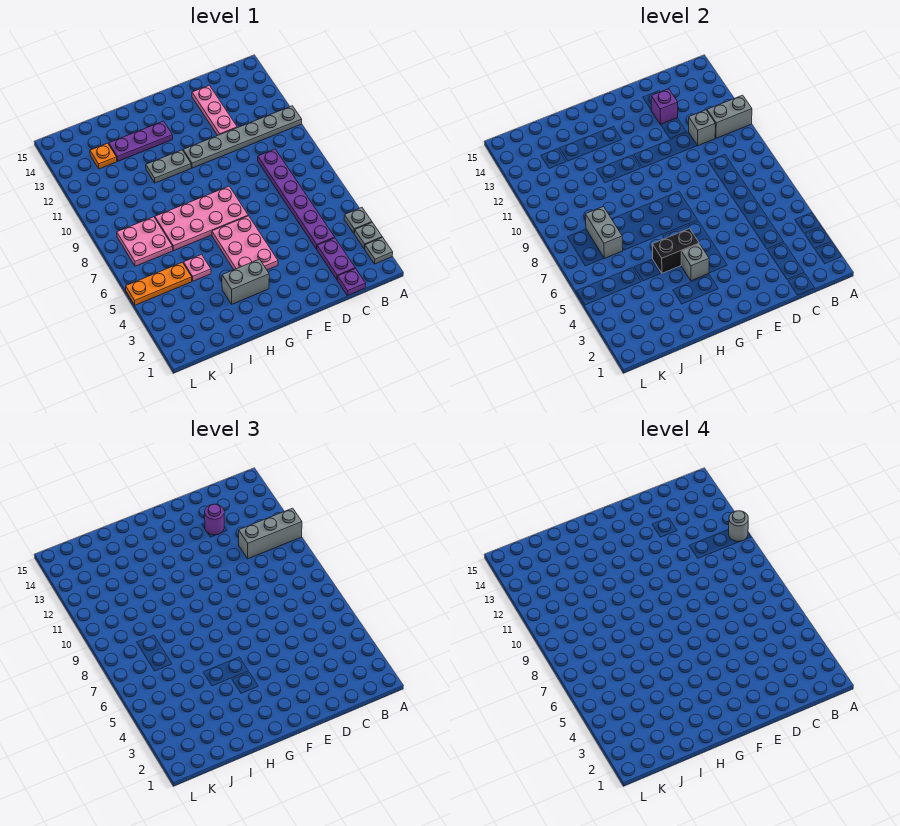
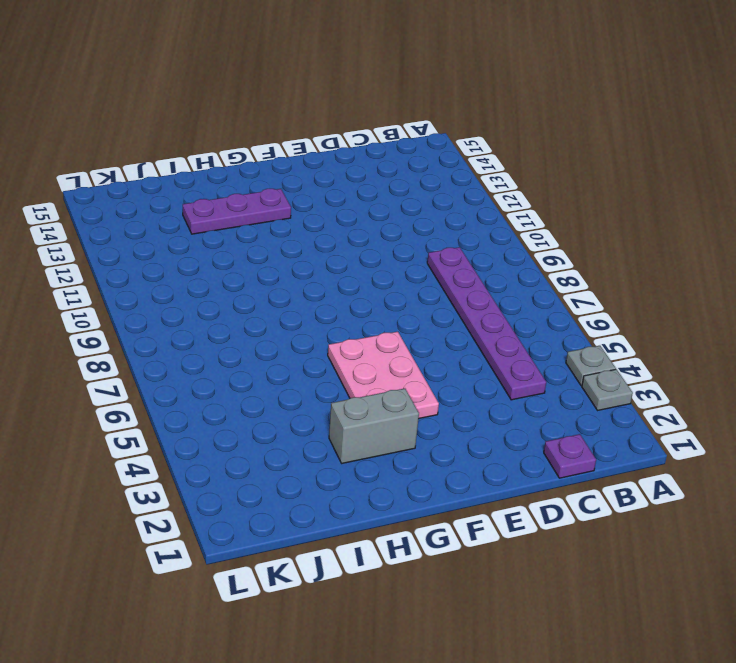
none -> grey plate A2 level 1
none -> grey plate A11:F11 level 1
none -> purple plate C2:C3 level 1

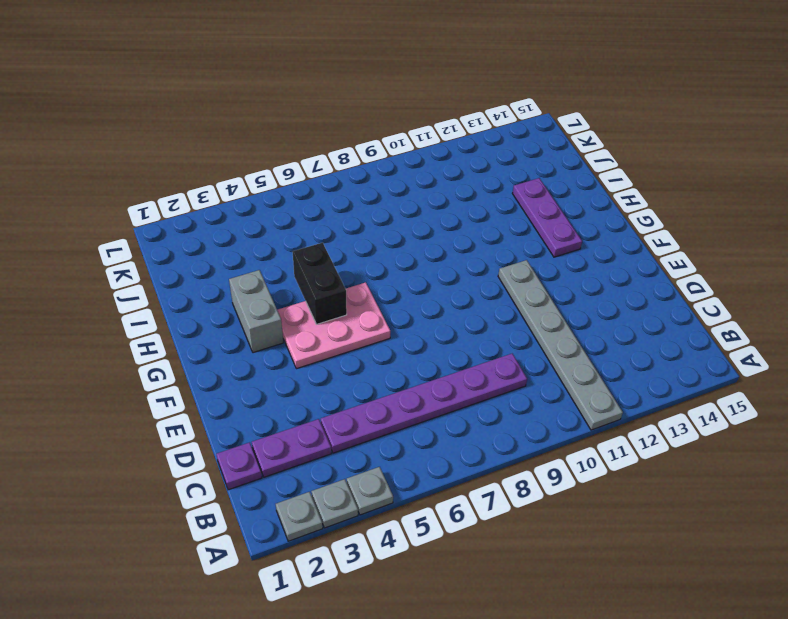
none -> pink plate D12:D14 level 1
none -> pink plate F7:I8 level 1
none -> grey plate G11:H11 level 1

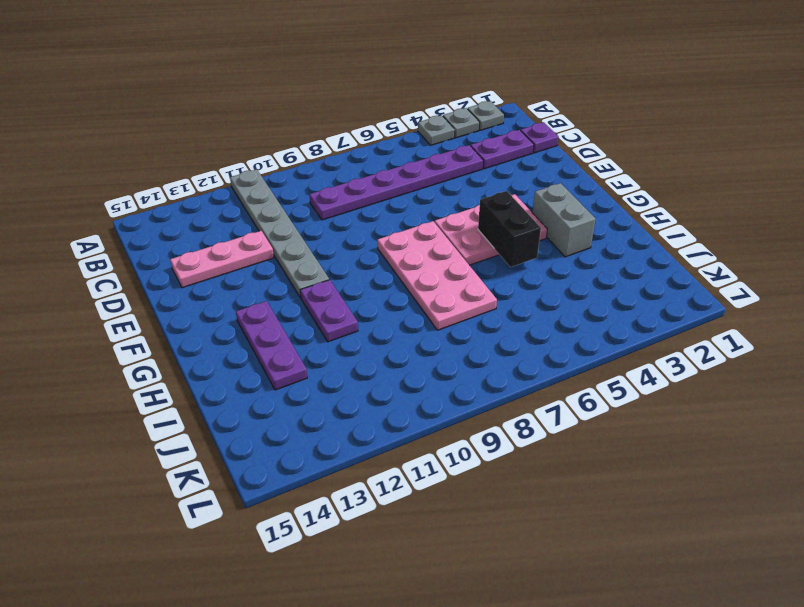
purple plate G11:H11 level 1 -> grey plate G11:H11 level 1
none -> pink plate I5 level 1
none -> orange plate J5:L5 level 1
none -> pink plate J7:K8 level 1

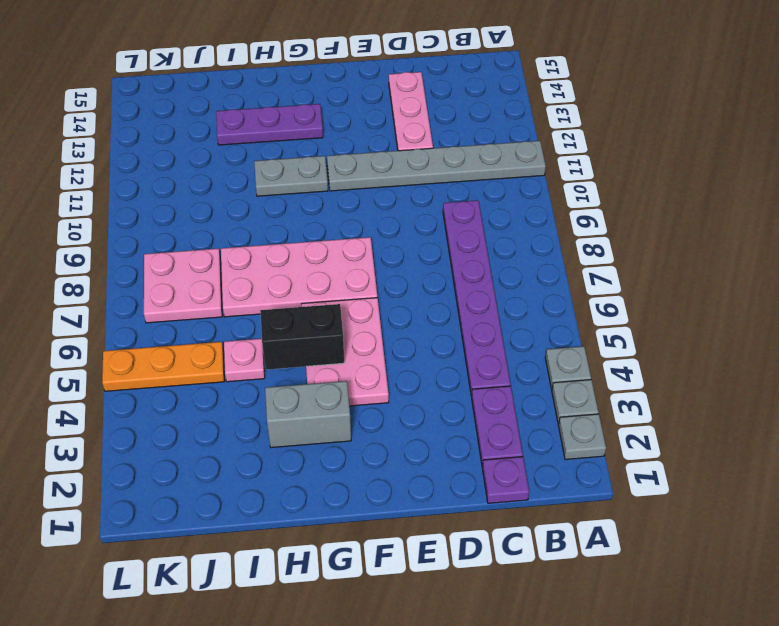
none -> orange plate J13 level 1
none -> grey brick A11:B11 level 2
none -> grey brick C11 level 2

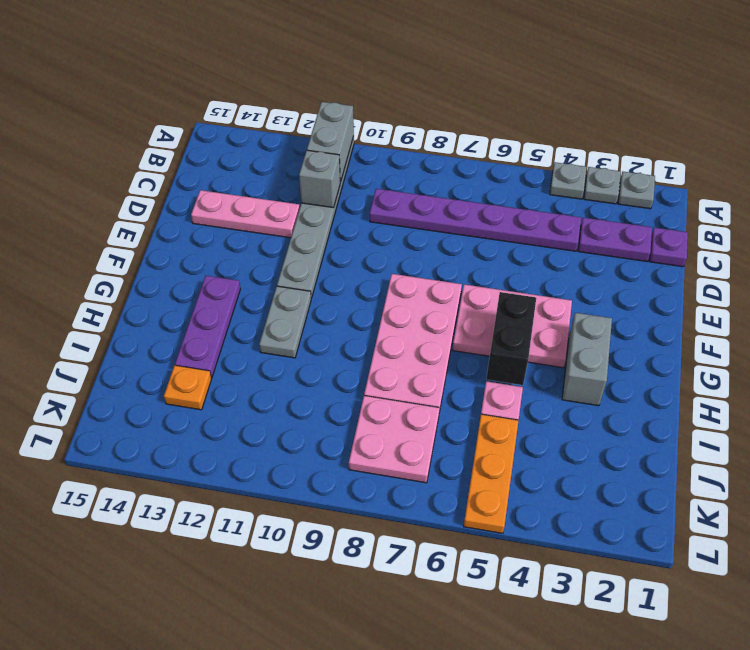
none -> purple brick D13 level 2
none -> grey brick G4 level 2
none -> grey brick J7:J8 level 2

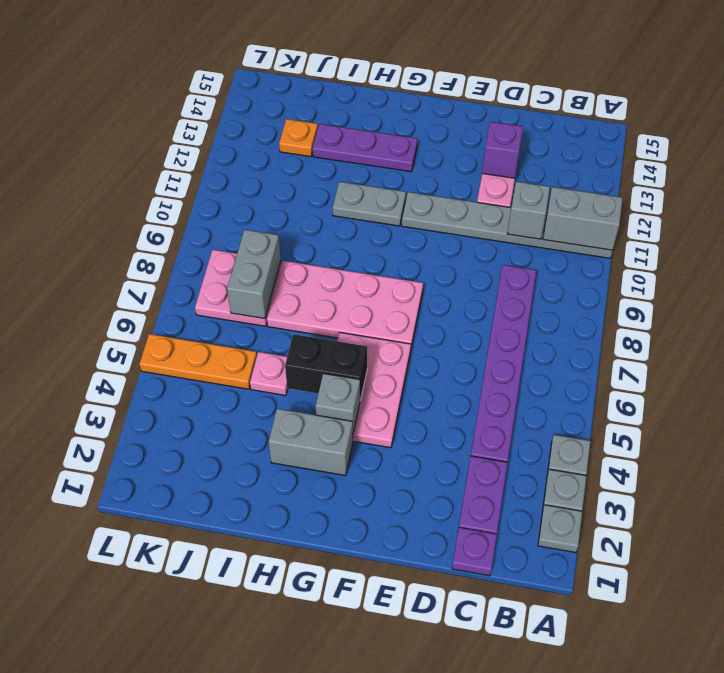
none -> grey brick A11:C11 level 3
none -> purple round brick D13 level 3
none -> grey round brick A11 level 4

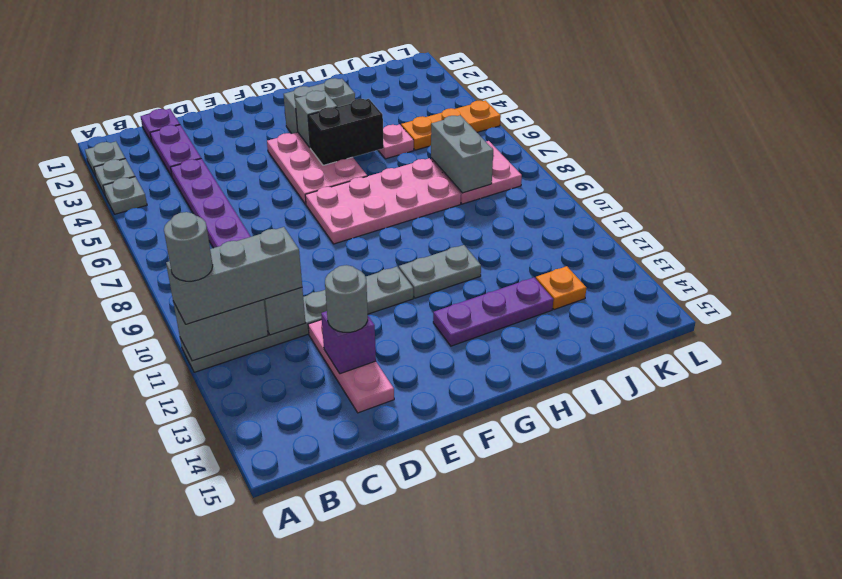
grey round brick D13 level 3 -> purple round brick D13 level 3

